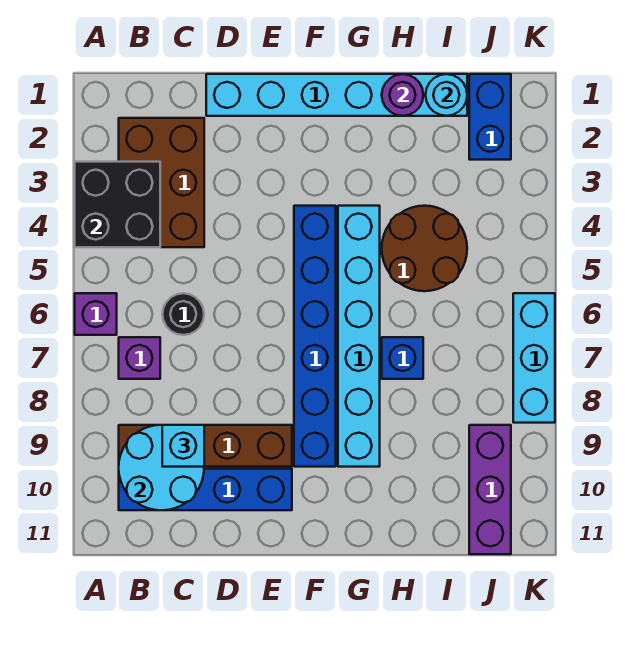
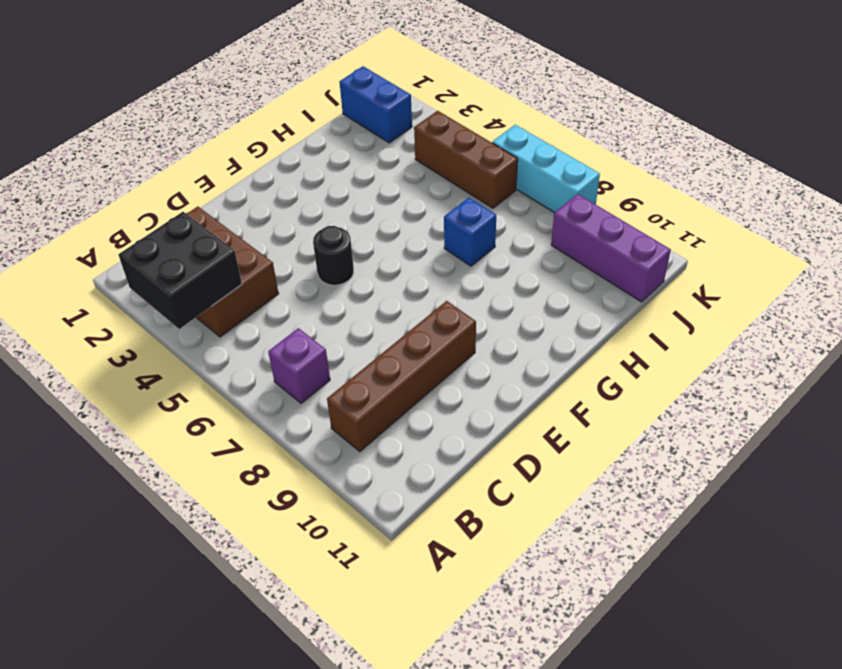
black round brick E5 level 1 -> black round brick C6 level 1
brown brick J4:J6 level 1 -> none
none -> purple brick A6 level 1
none -> blue brick B10:E10 level 1
none -> cyan brick D1:I1 level 1

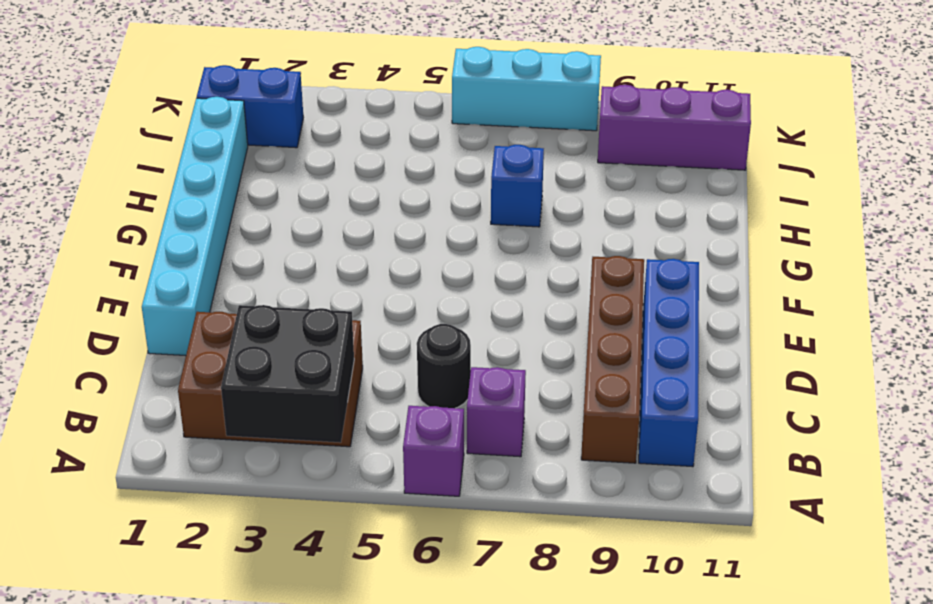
none -> blue brick F4:F9 level 1
none -> cyan brick G4:G9 level 1
none -> brown round brick H4:I5 level 1

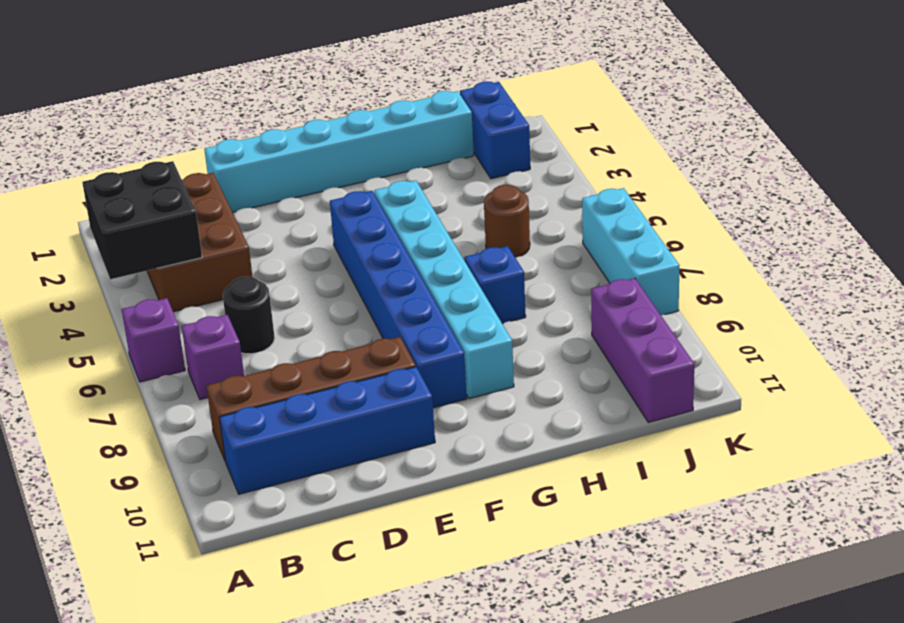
brown round brick I5 level 1 -> brown round brick H4:I5 level 1
none -> cyan round brick B9:C10 level 2
none -> purple round brick H1 level 2
none -> cyan round brick I1 level 2

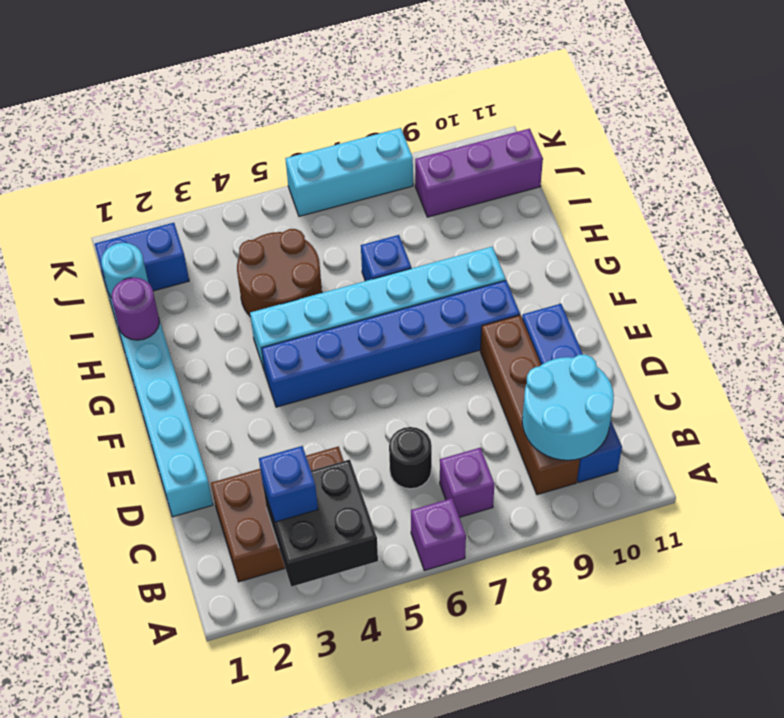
blue brick B3 level 3 -> none
none -> cyan brick C9 level 3

